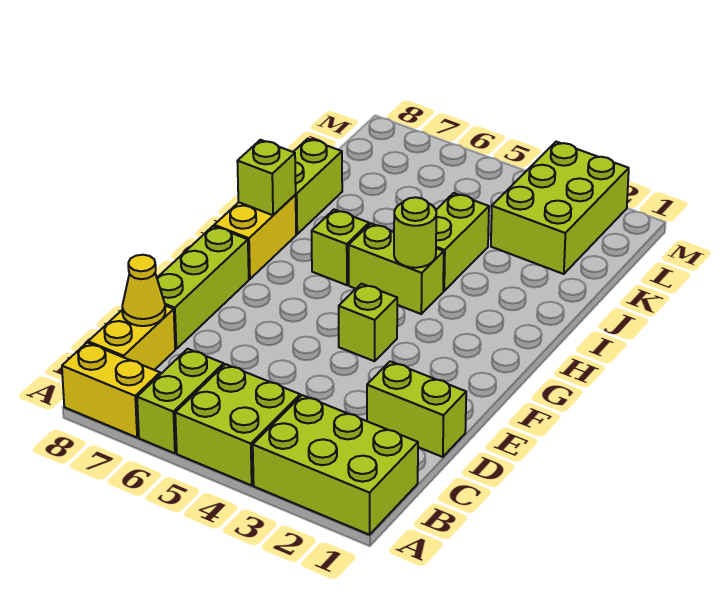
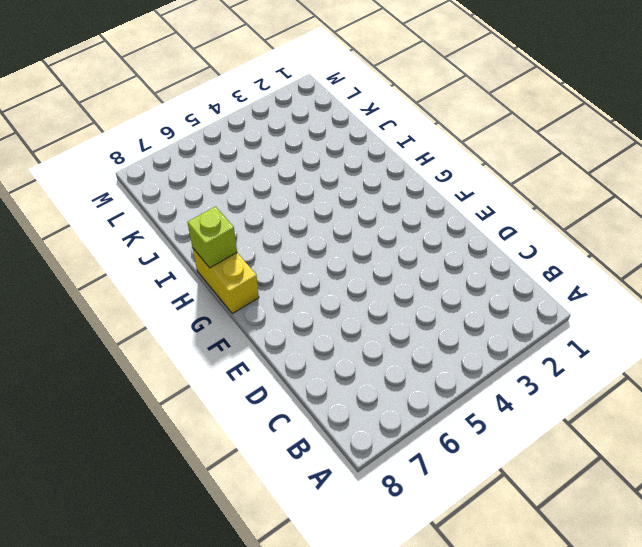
none -> lime brick A1:B3 level 1
none -> lime brick A4:B5 level 1
none -> lime brick A6:B6 level 1

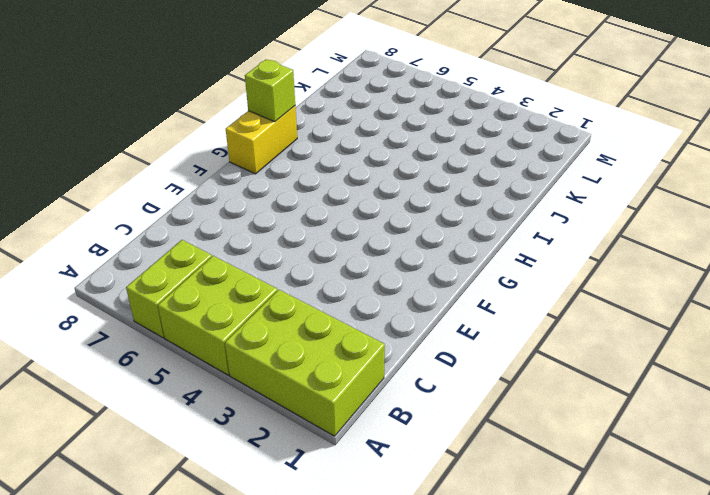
none -> yellow brick A7:A8 level 1
none -> yellow brick B8:C8 level 1
none -> lime brick D1:D2 level 1

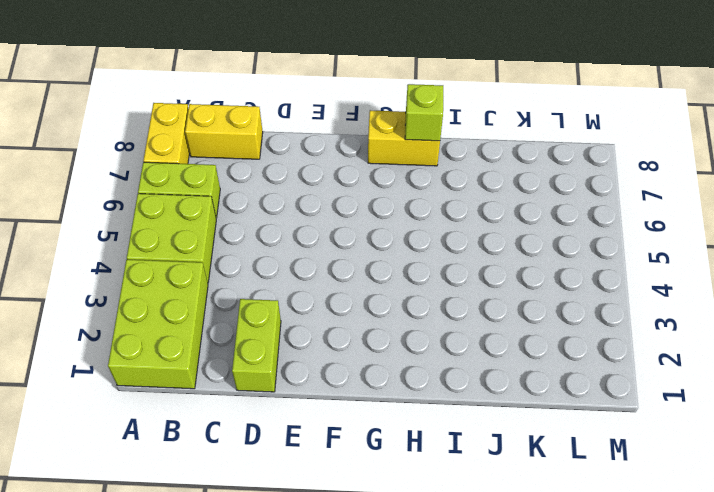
none -> lime brick D8:F8 level 1
none -> lime brick F4 level 1
none -> lime brick H4:H5 level 1

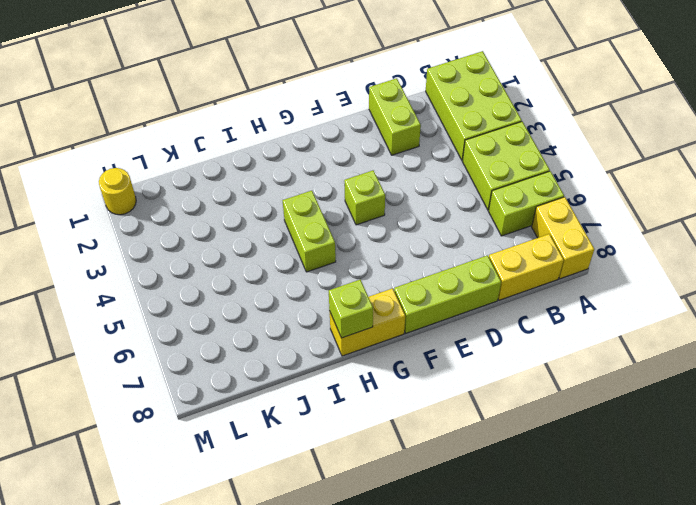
yellow round brick M1 level 1 -> none
none -> lime brick H6 level 1
none -> lime brick I4:J4 level 1
none -> lime brick I8:J8 level 1

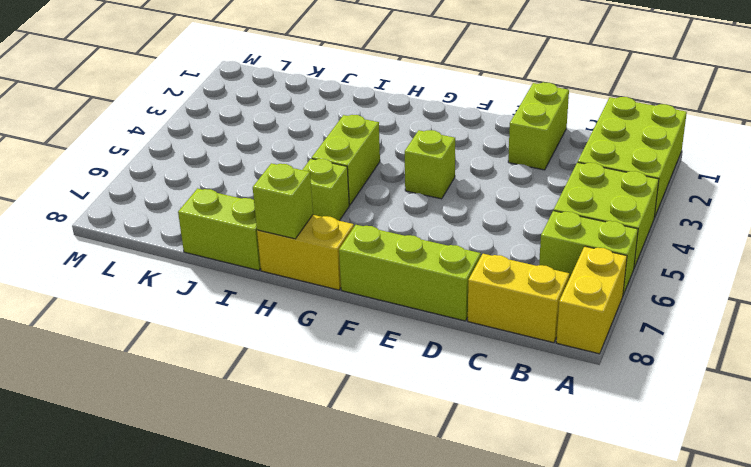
none -> lime brick I4:J4 level 1
none -> lime brick K2:M3 level 1
none -> yellow cone C8 level 2

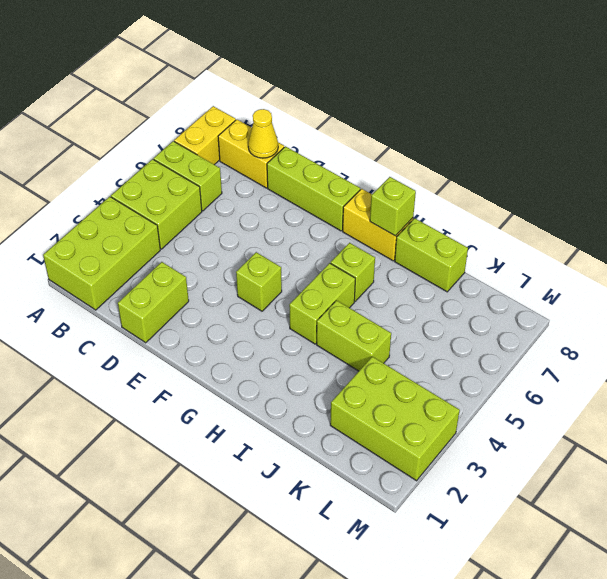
none -> lime round brick H4 level 2

